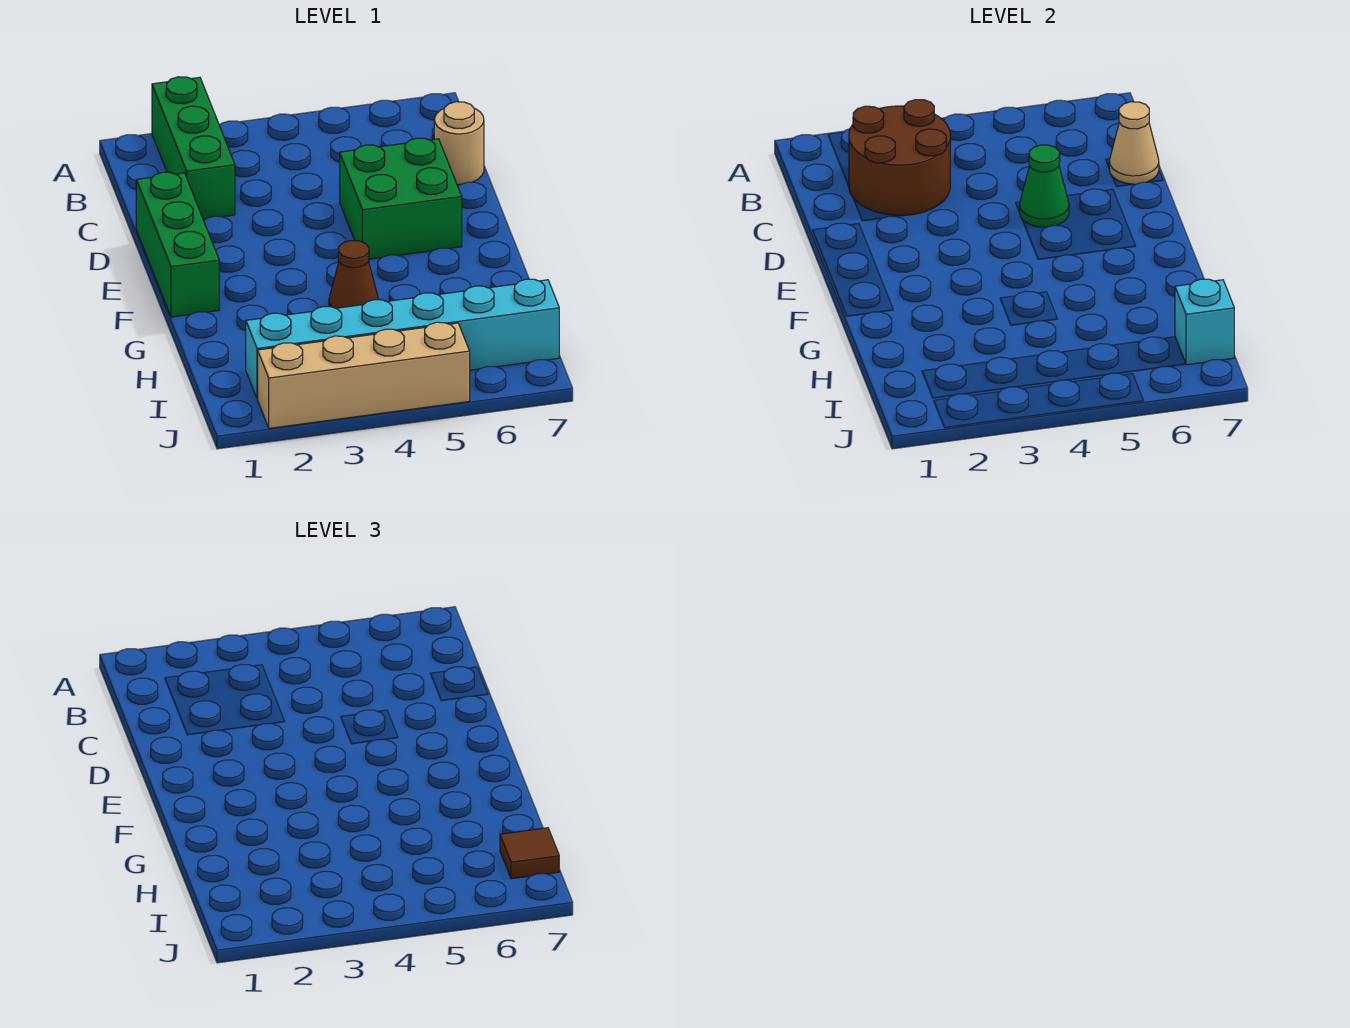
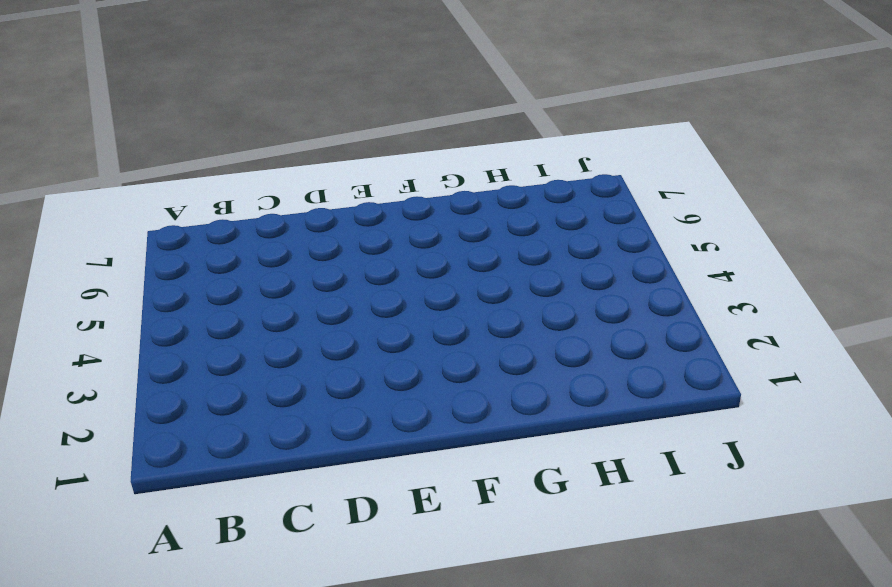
none -> green brick A2:C2 level 1
none -> tan round brick C7 level 1
none -> green brick D1:F1 level 1

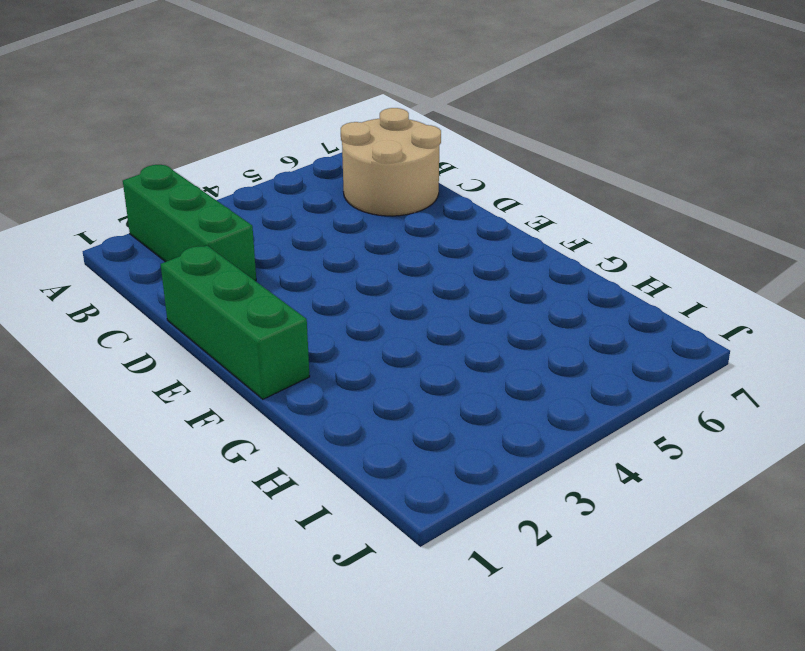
tan round brick B6:C7 level 1 -> tan round brick C7 level 1
none -> green brick D5:E6 level 1
none -> brown cone G4 level 1
none -> cyan brick I2:I7 level 1

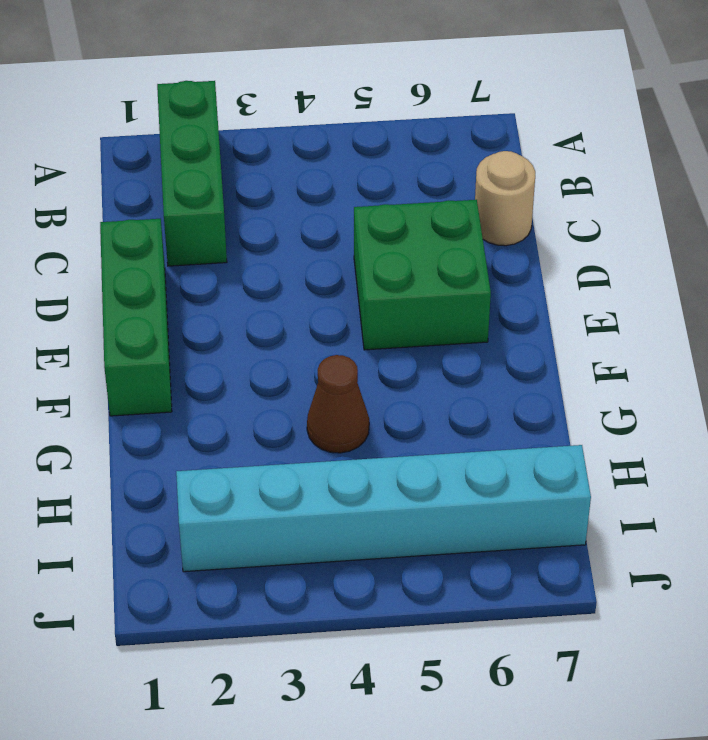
none -> tan brick J2:J5 level 1
none -> brown round brick B2:C3 level 2
none -> tan cone C7 level 2

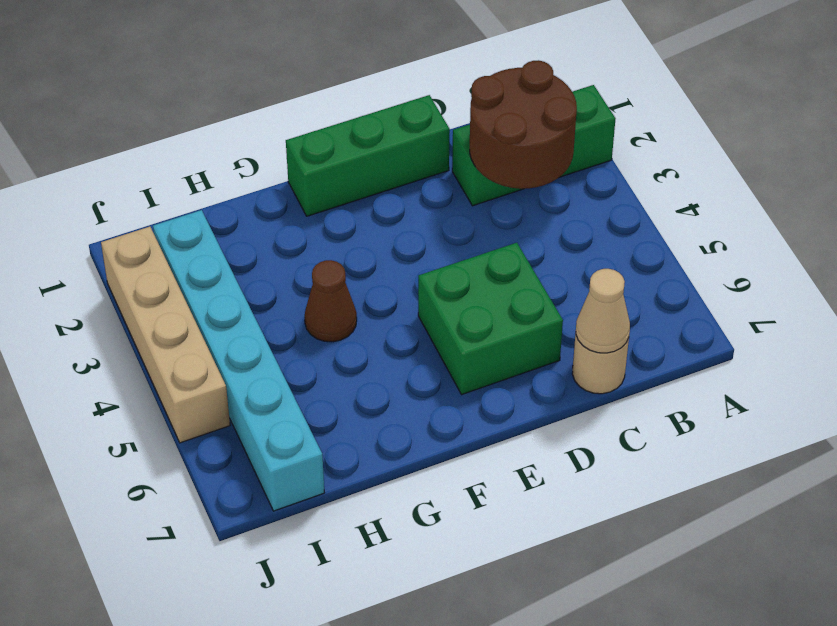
none -> green cone D5 level 2
none -> cyan brick I7 level 2
none -> brown tile I7 level 3

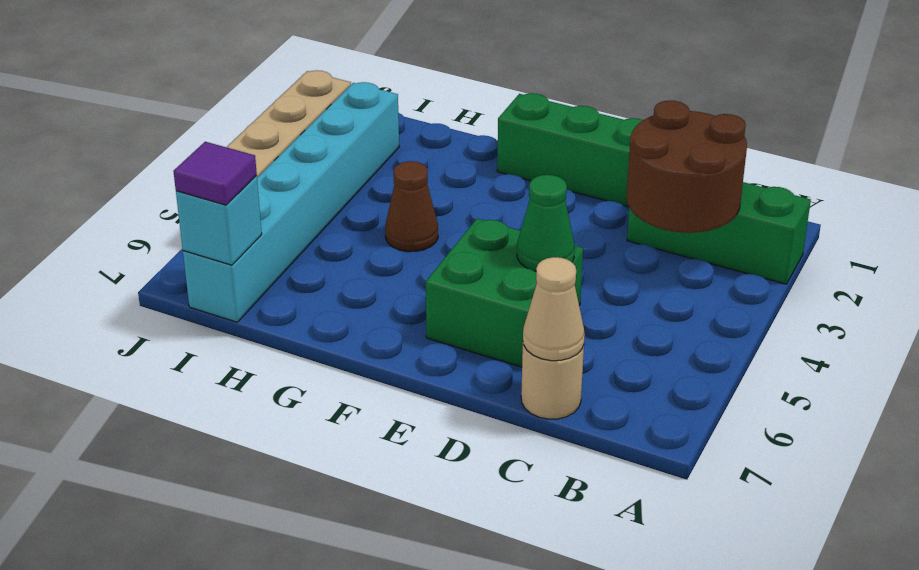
purple tile I7 level 3 -> brown tile I7 level 3

